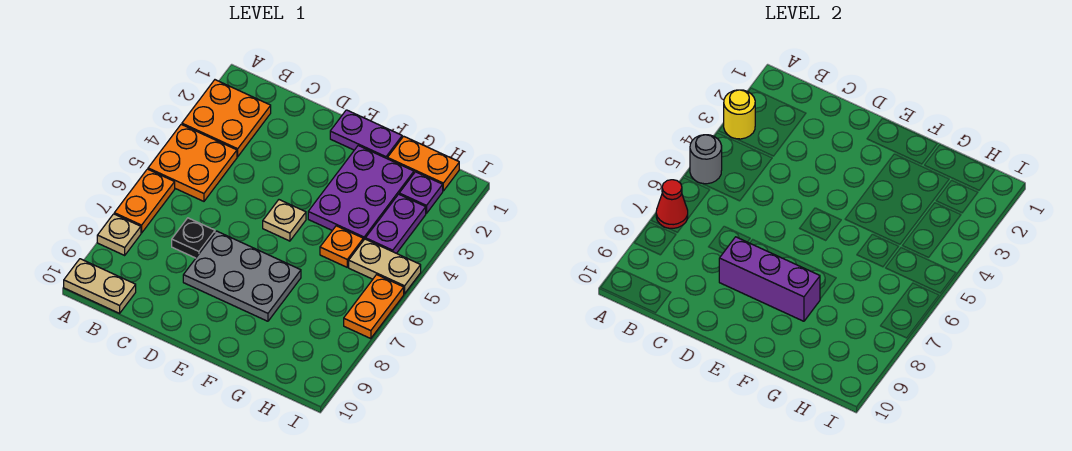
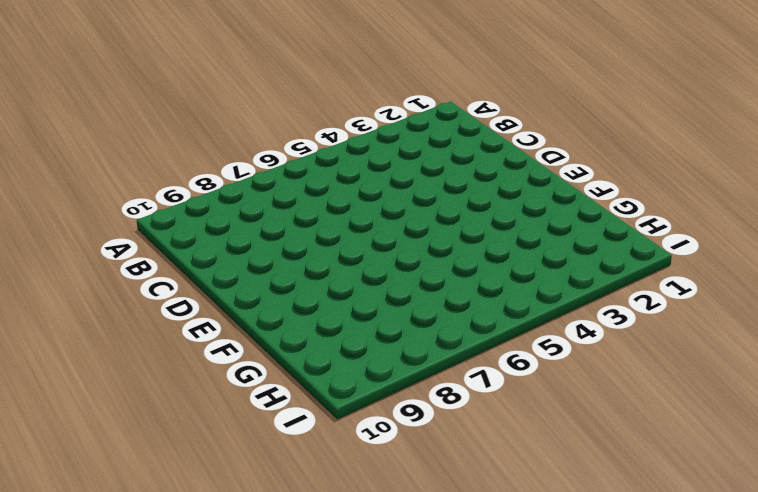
none -> orange plate A2:B3 level 1
none -> orange plate A4:B5 level 1
none -> orange plate A6:A7 level 1

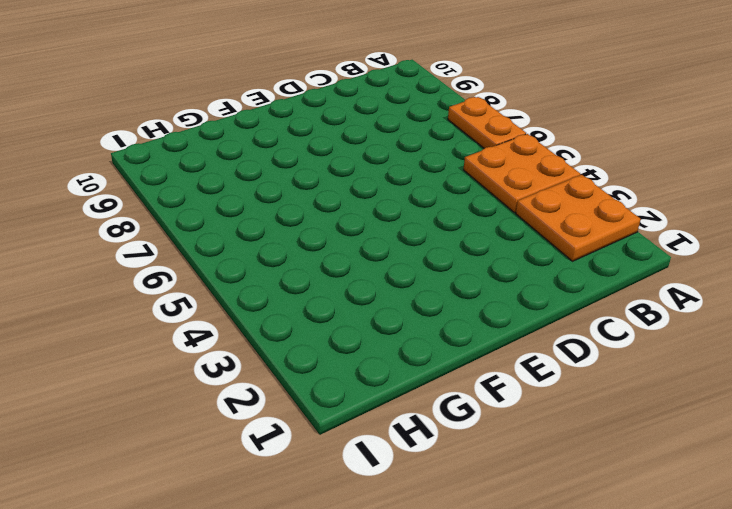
none -> tan plate A8 level 1
none -> tan plate A10:B10 level 1
none -> black plate C7 level 1

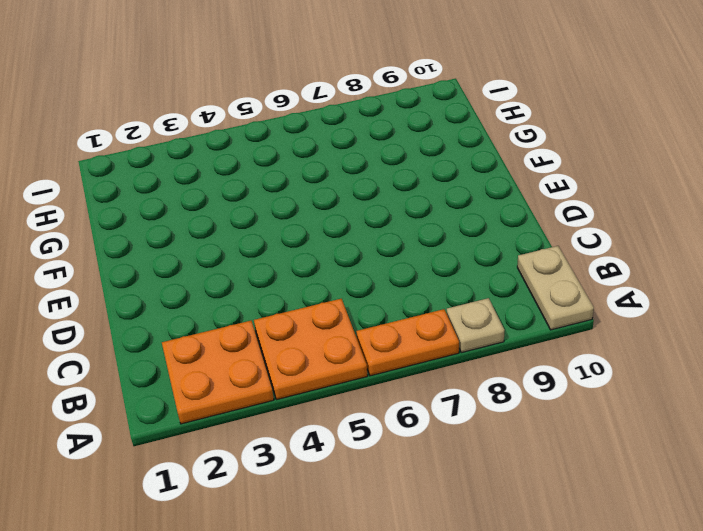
none -> black plate C7 level 1
none -> grey plate D7:F8 level 1
none -> purple plate E1:F1 level 1

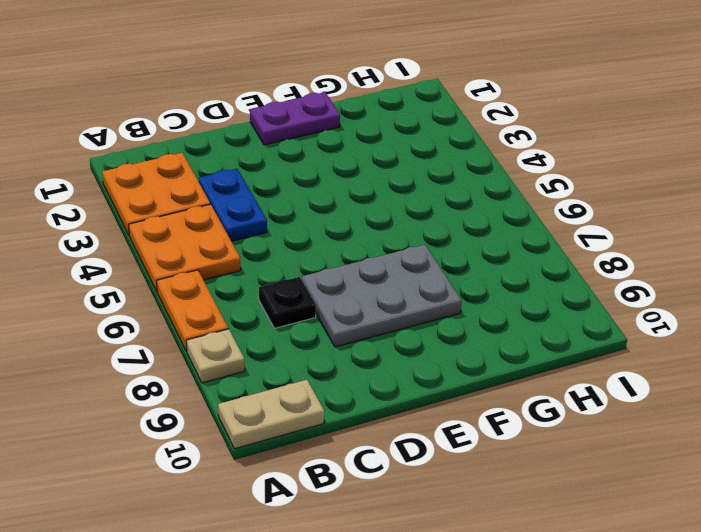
blue plate C3:C4 level 1 -> none
none -> tan plate E5 level 1
none -> purple plate F2:G4 level 1
none -> orange plate G1:H1 level 1

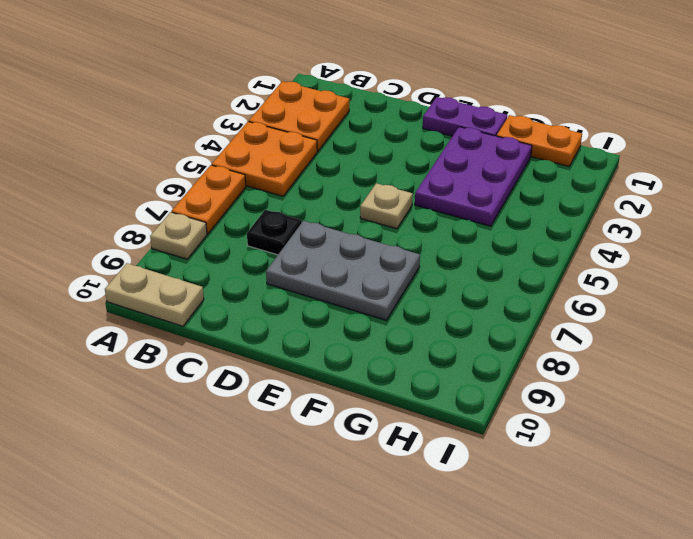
none -> orange plate G5 level 1
none -> purple plate H2 level 1
none -> purple plate H3:H4 level 1

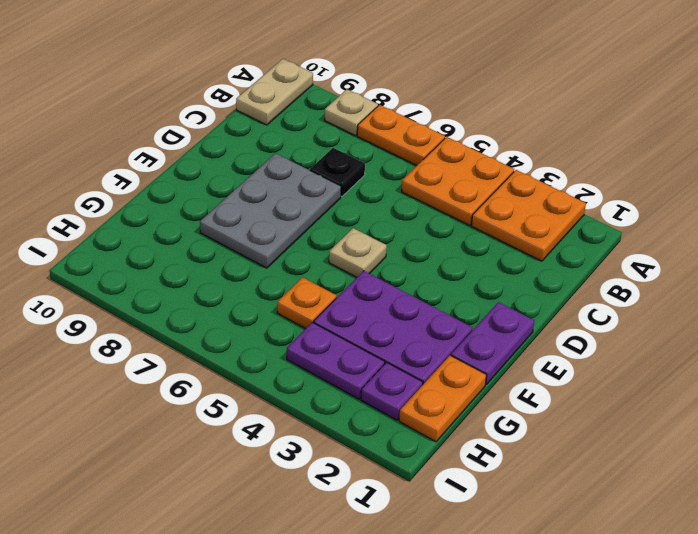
none -> tan plate H5:I5 level 1
none -> orange plate I6:I7 level 1
none -> yellow round brick A3 level 2

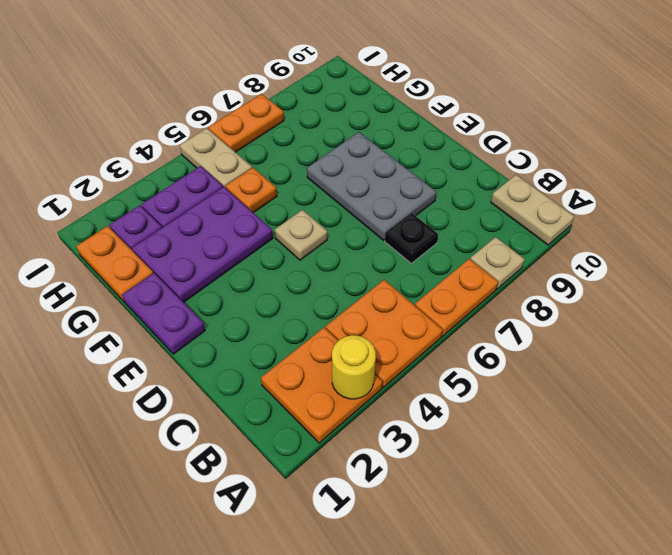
none -> grey round brick A5 level 2
none -> red cone A7 level 2
none -> purple brick D8:F8 level 2

